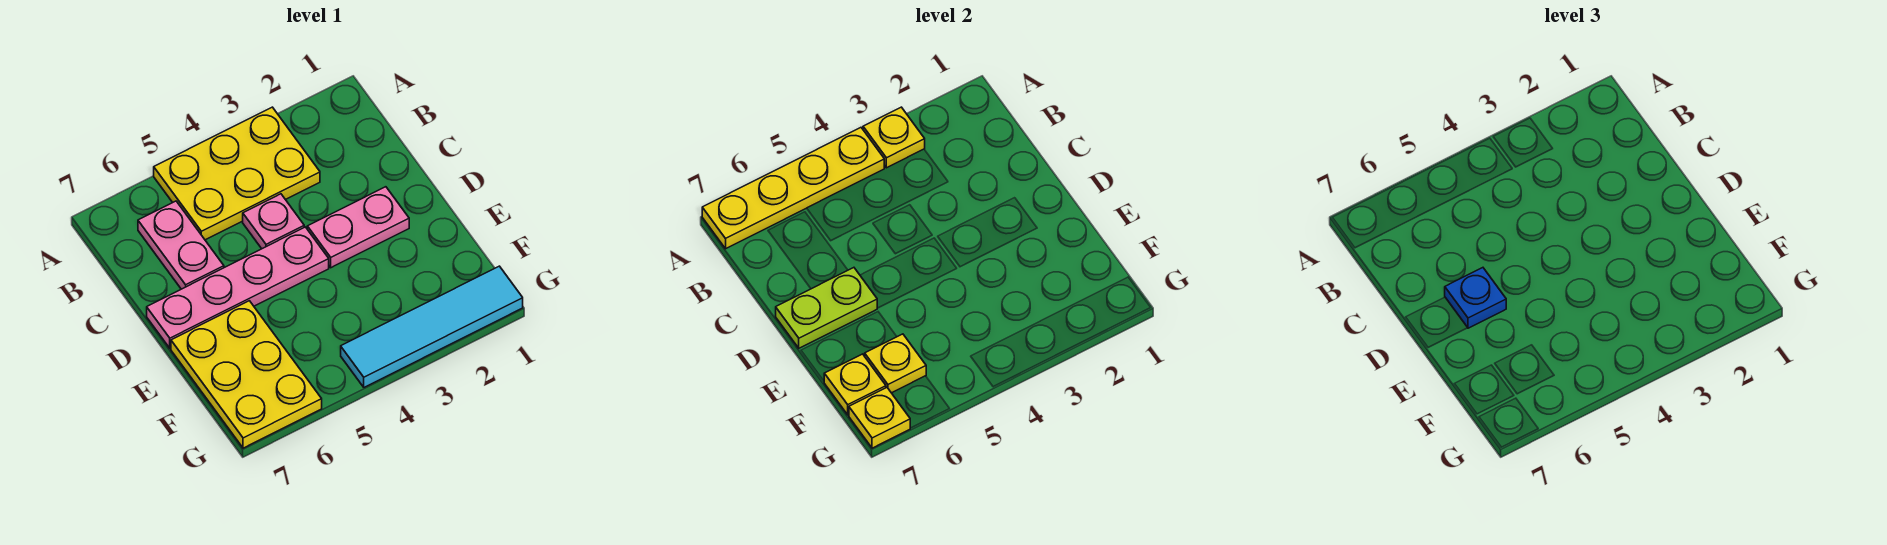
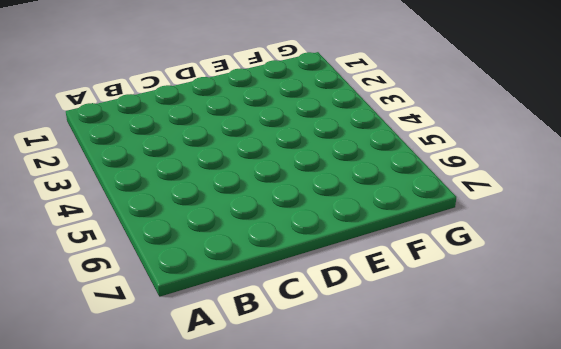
none -> yellow plate A3:B5 level 1
none -> pink plate B6:C6 level 1
none -> pink plate C4 level 1

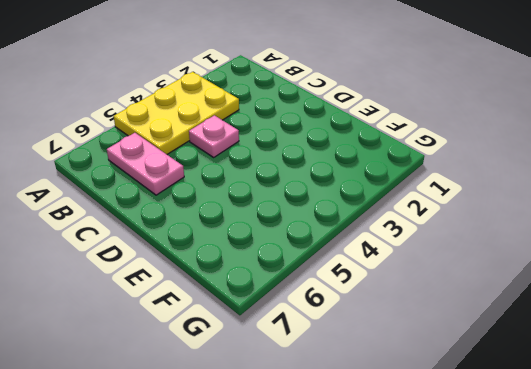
none -> pink plate D2:D3 level 1
none -> pink plate D4:D7 level 1
none -> yellow plate E6:G7 level 1

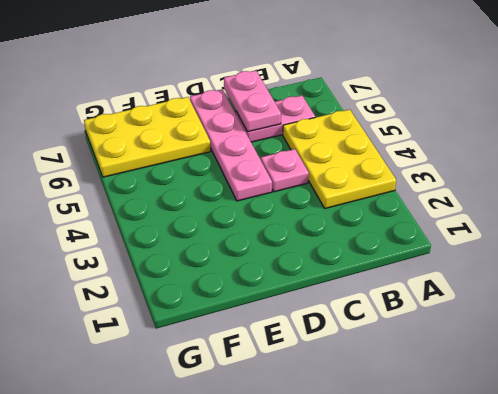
pink plate C6:C7 level 2 -> pink plate D2:D3 level 1
none -> cyan tile G1:G4 level 1
none -> yellow plate A3 level 2
none -> yellow plate A4:A7 level 2

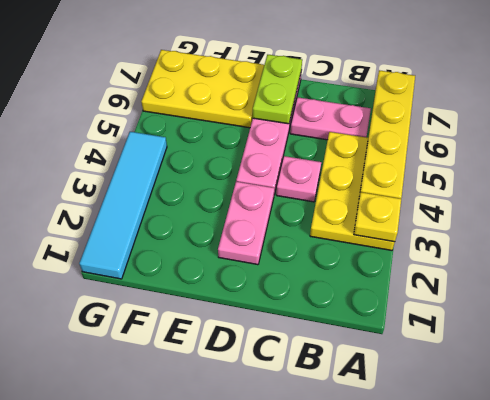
none -> yellow plate F6 level 2
none -> yellow plate F7 level 2
none -> yellow plate G7 level 2

